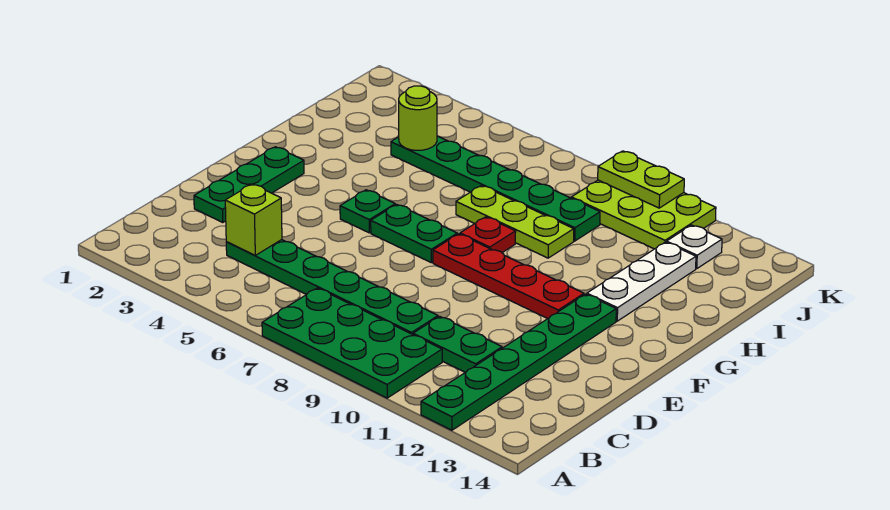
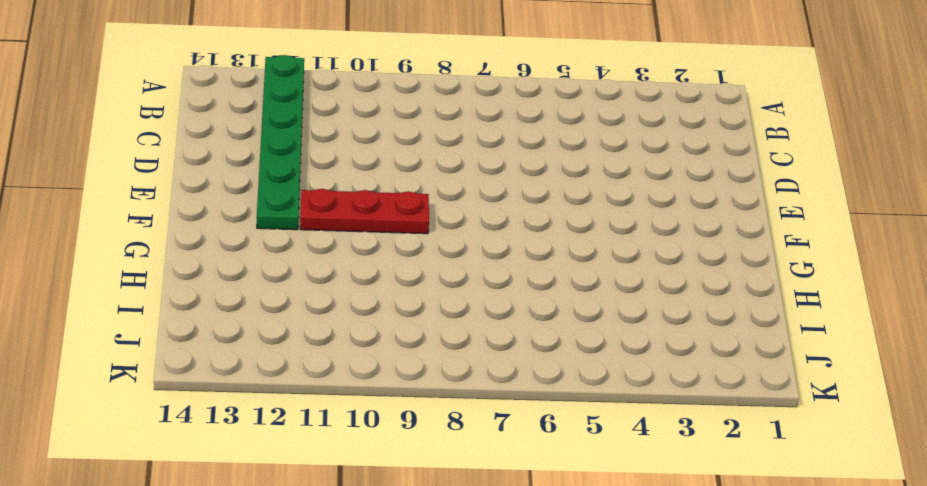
red plate F9:F11 level 1 -> red plate F8:F11 level 1
none -> green plate A7:B10 level 1
none -> green plate C4:C9 level 1
none -> green plate C10:C11 level 1

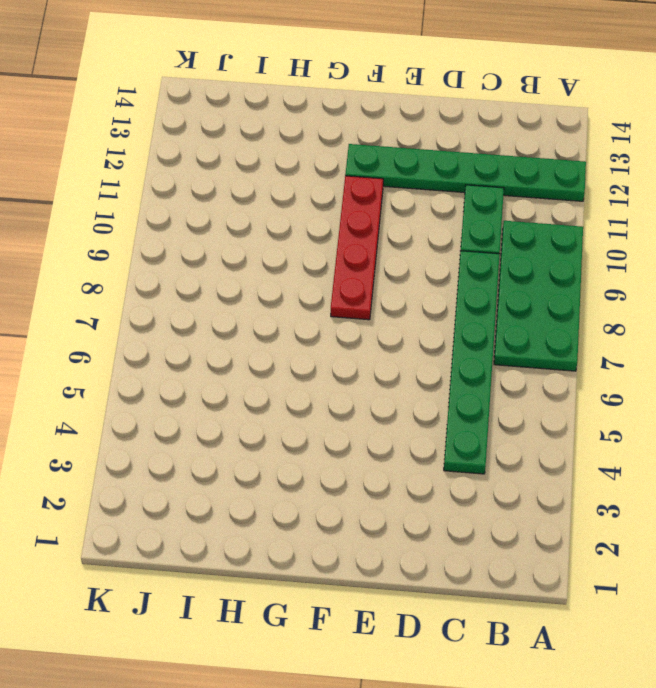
none -> green plate D2:F2 level 1
none -> green plate F5 level 1
none -> green plate F6:F7 level 1

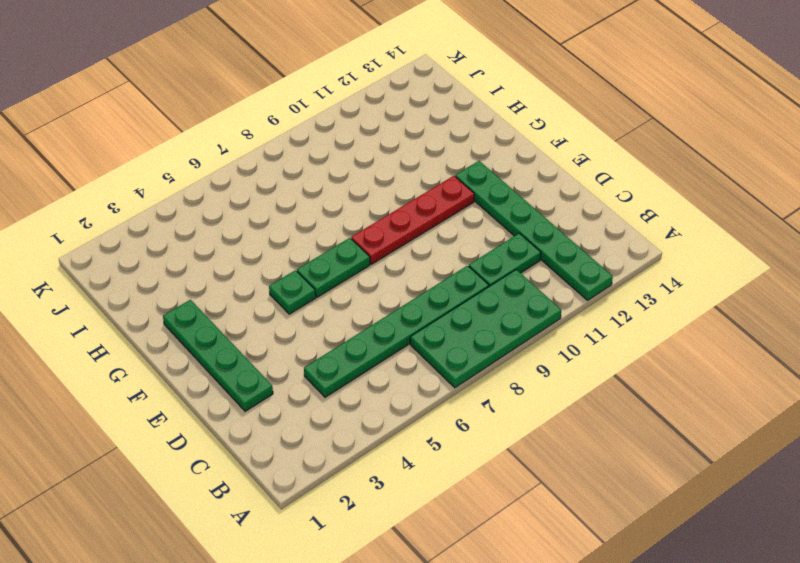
green plate D2:G2 level 1 -> green plate D2:F2 level 1
none -> red plate G8 level 1
none -> white plate G12:I12 level 1
none -> lime plate H7:H9 level 1

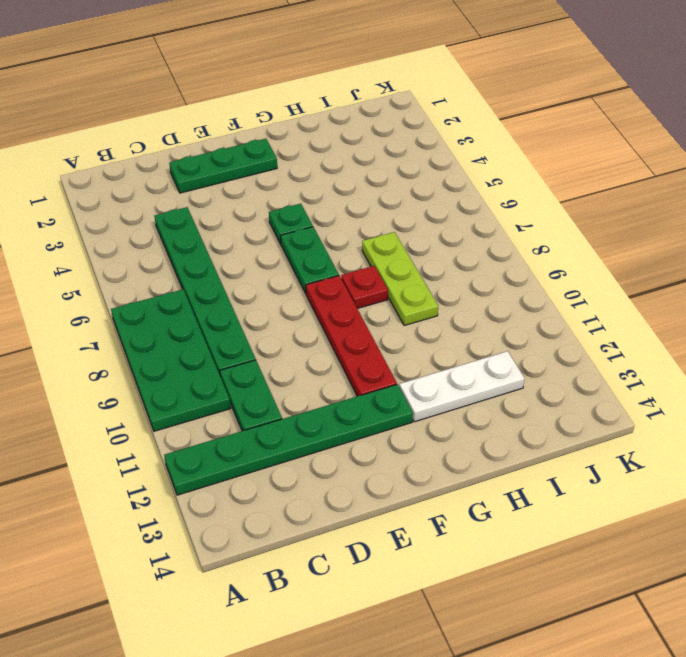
none -> green plate I4:I9 level 1
none -> lime plate J9:K11 level 1
none -> white plate J12 level 1

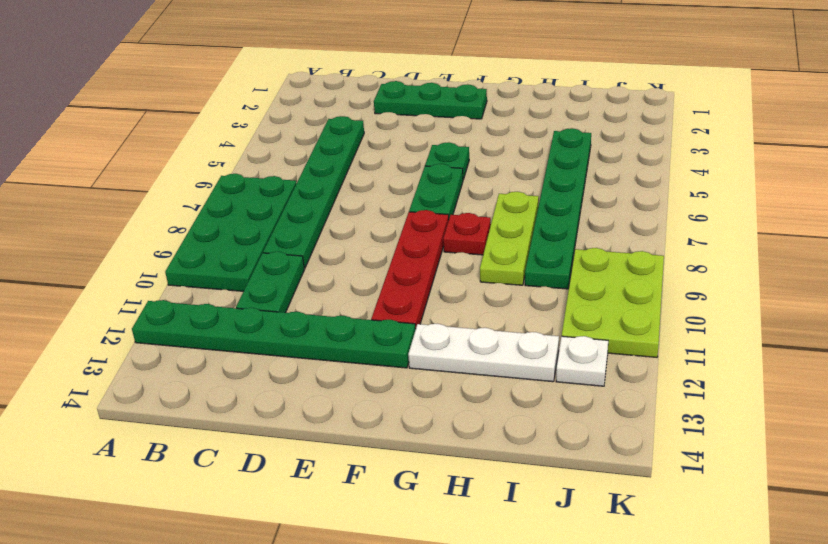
none -> lime brick C4 level 2
none -> lime round brick I4 level 2
none -> lime plate K9:K10 level 2

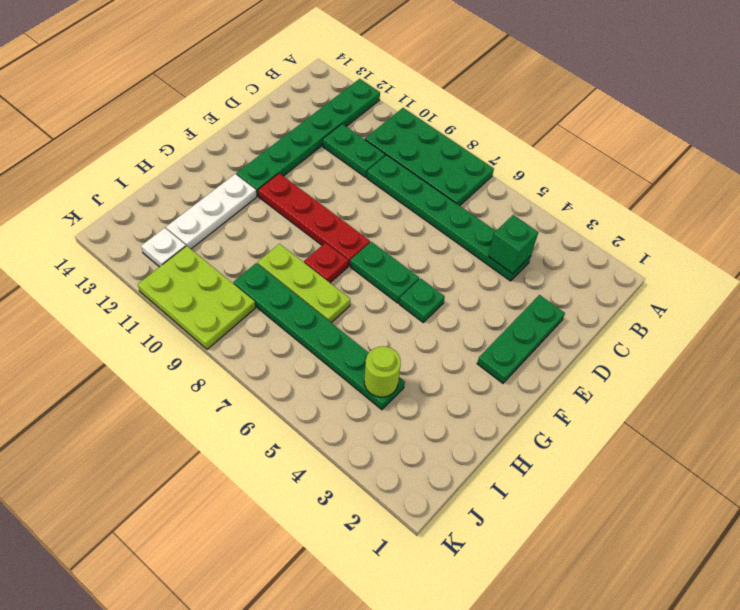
green brick C4 level 2 -> lime brick C4 level 2
none -> lime plate K9:K10 level 2

